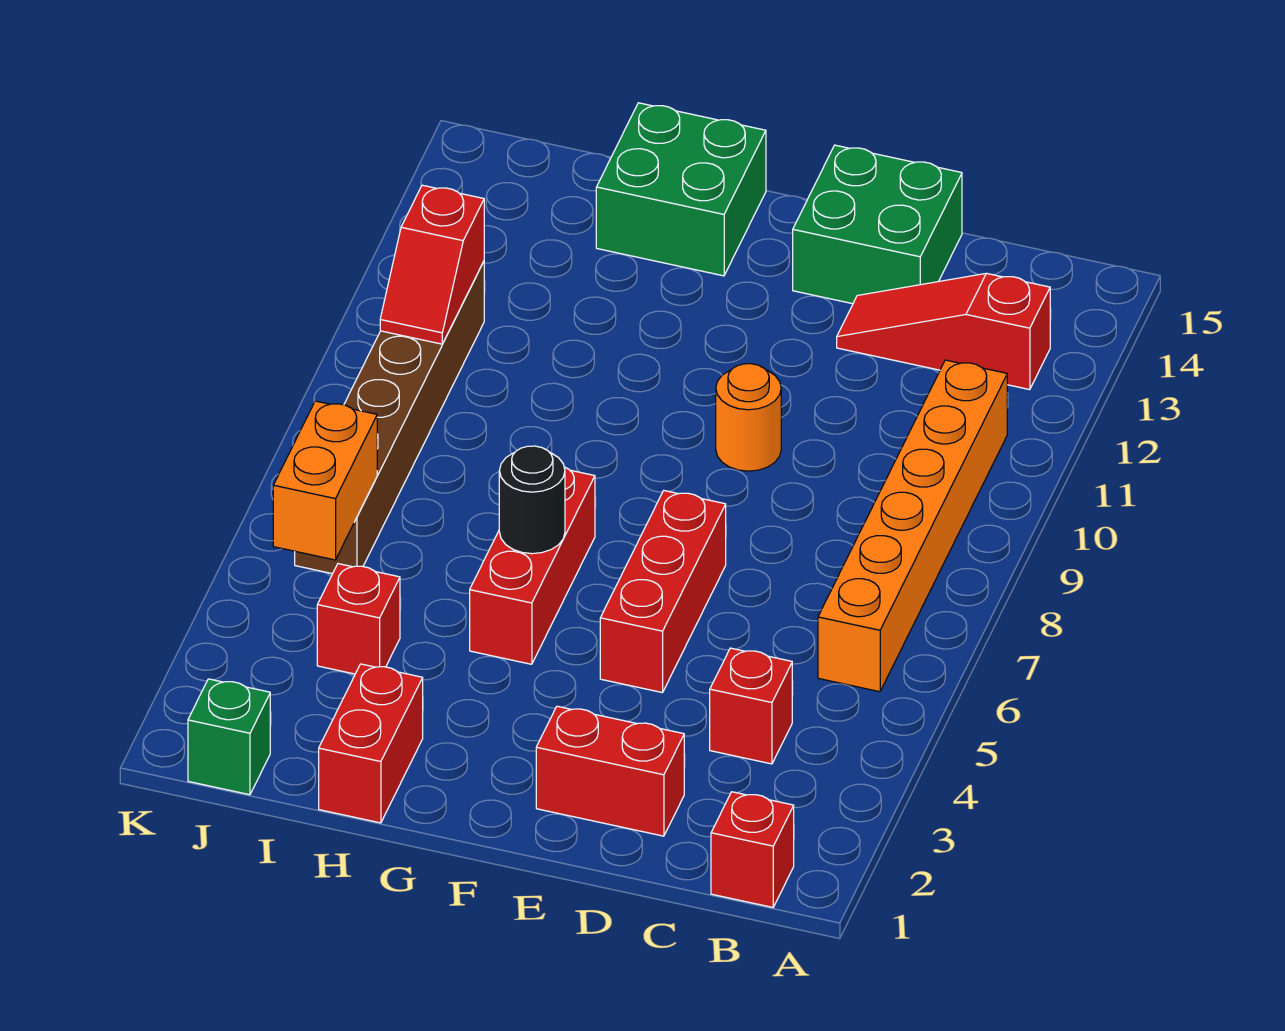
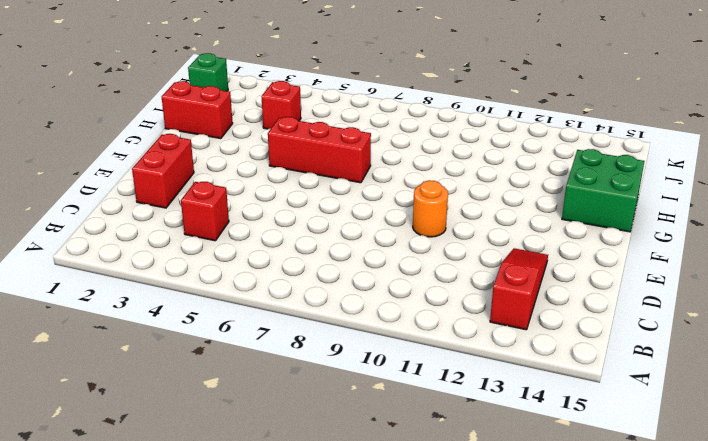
none -> red brick B1 level 1
none -> orange brick B6:B11 level 1
none -> green brick D14:E15 level 1

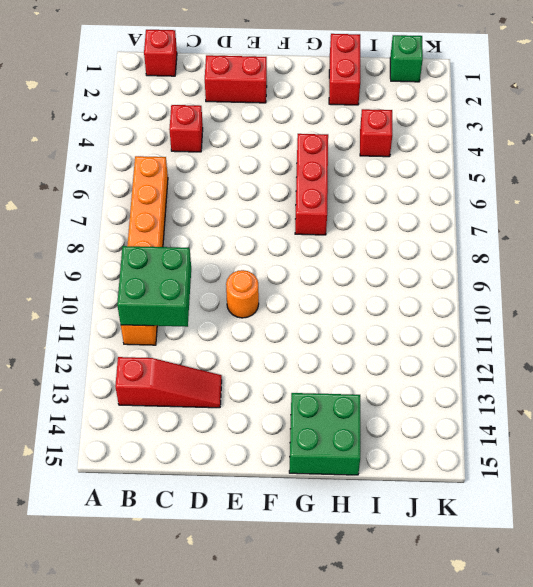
green brick B10:C11 level 2 -> green brick D14:E15 level 1
none -> red brick E5:E7 level 1
none -> brown brick J6:J11 level 1
none -> black round brick G6 level 2

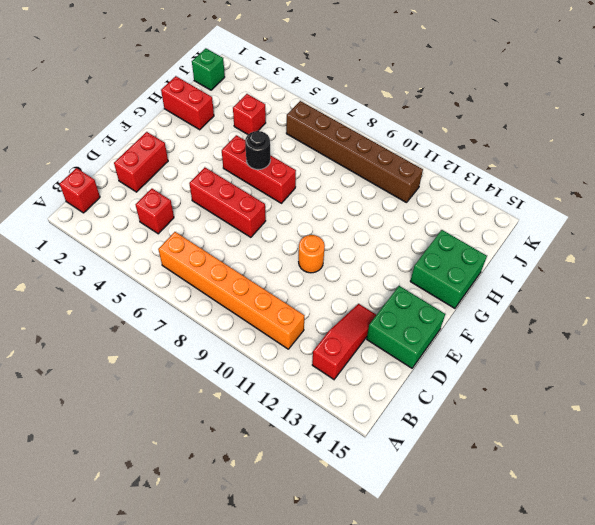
none -> orange brick J5:J6 level 2
none -> red slope J10:J11 level 2 top 11

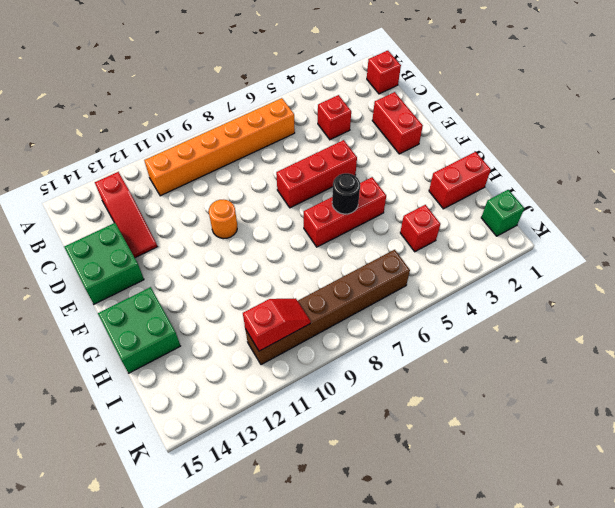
none -> orange brick J5:J6 level 2

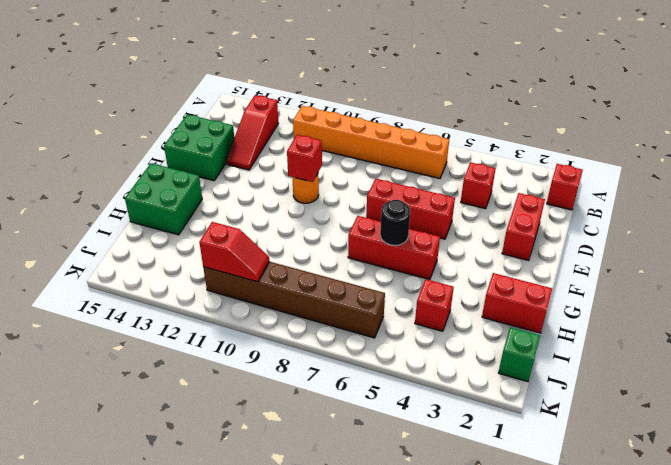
red brick E10 level 2 -> none
none -> orange brick J5:J6 level 2

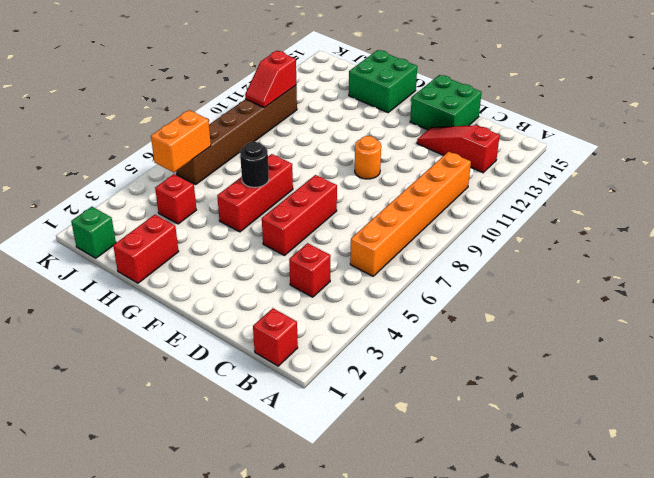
none -> red brick D2:E2 level 1

